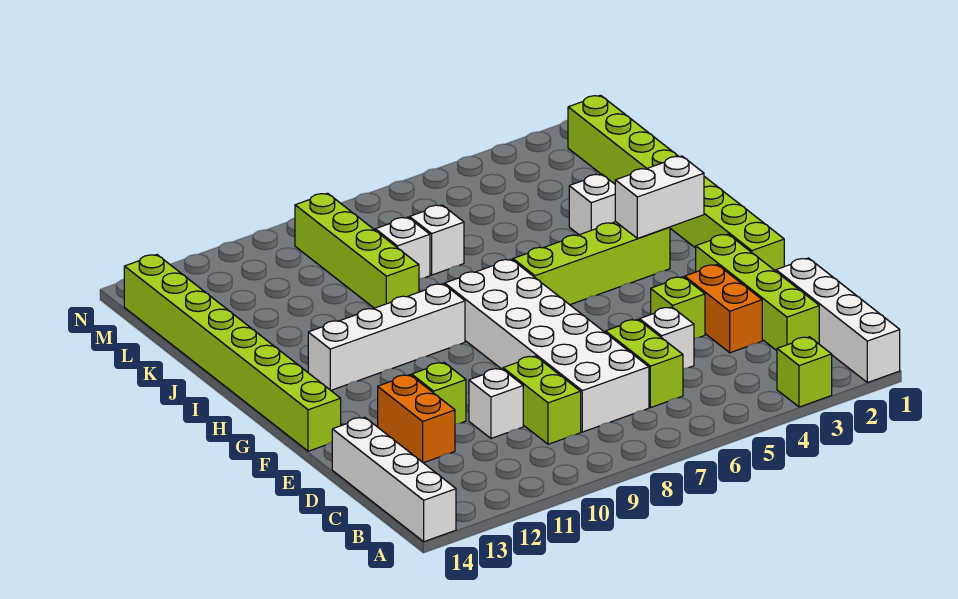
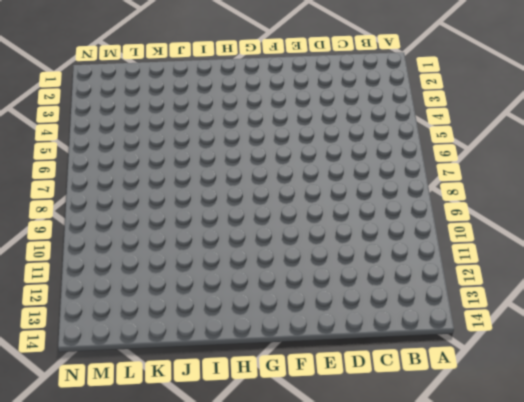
none -> white brick A1:D1 level 1
none -> lime brick A3 level 1
none -> white brick A14:D14 level 1

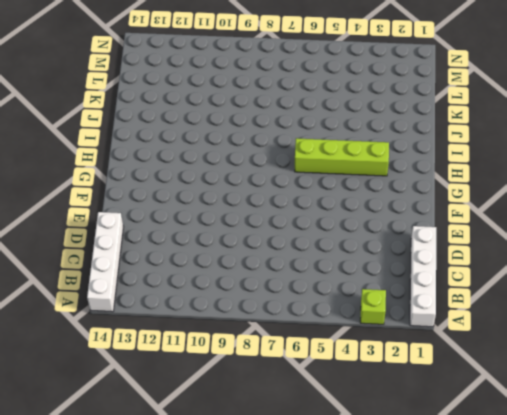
none -> lime brick C2:F2 level 1
none -> lime brick C6:D6 level 1
none -> white brick C7:H8 level 1

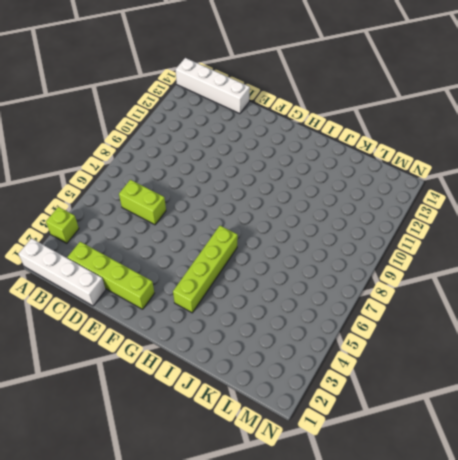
none -> white brick C7:H8 level 1
none -> lime brick C9:D9 level 1
none -> orange brick D3:E3 level 1

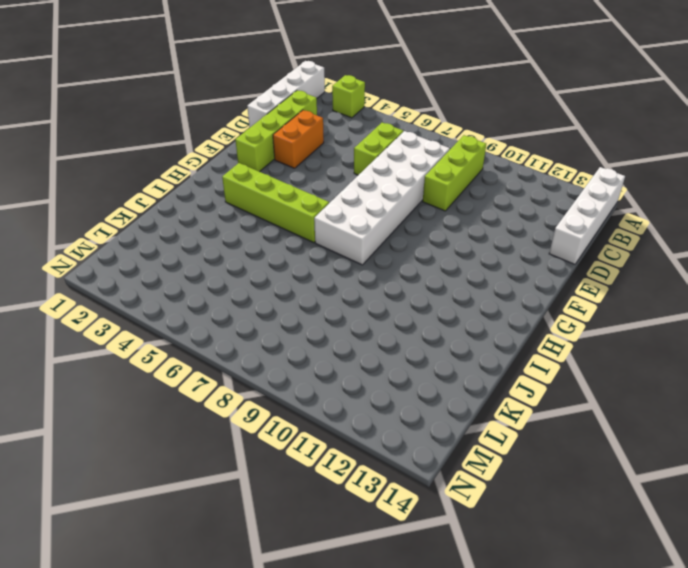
lime brick B9:D9 level 1 -> lime brick C9:D9 level 1
none -> white brick D5 level 1
none -> white brick D10 level 1
none -> orange brick D12:E12 level 1

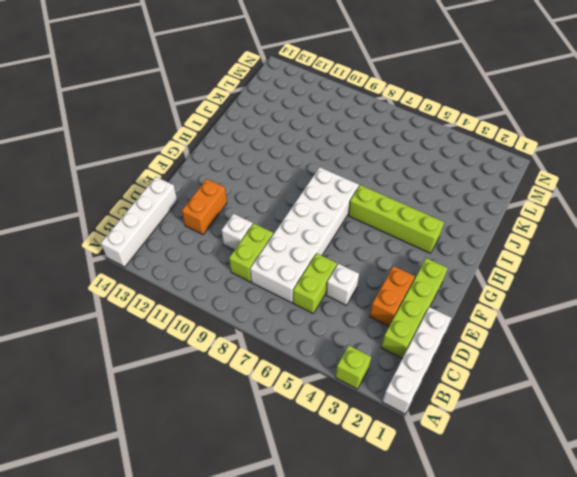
none -> lime brick E4 level 1
none -> lime brick E11 level 1
none -> lime brick F1:M1 level 1

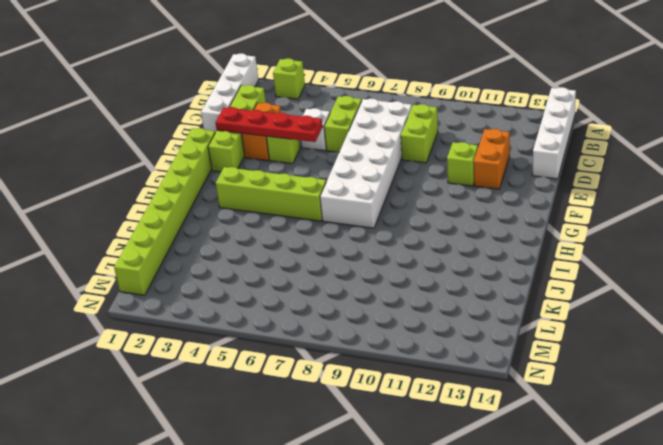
red plate E2:E5 level 2 -> none
none -> white brick D10 level 1
none -> lime brick F14:M14 level 1
none -> white brick H9:H12 level 1

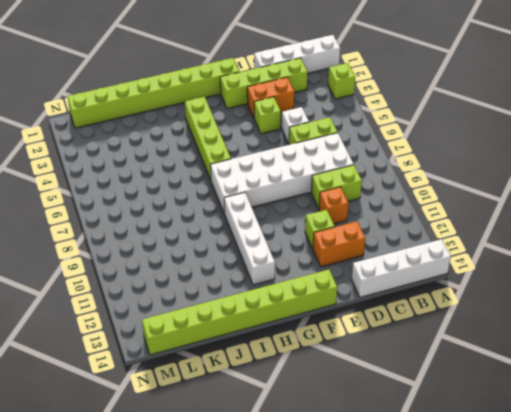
orange brick D10 level 1 -> white brick D10 level 1
none -> white brick J3 level 1
none -> lime brick J9:M9 level 1
none -> white brick K7 level 1

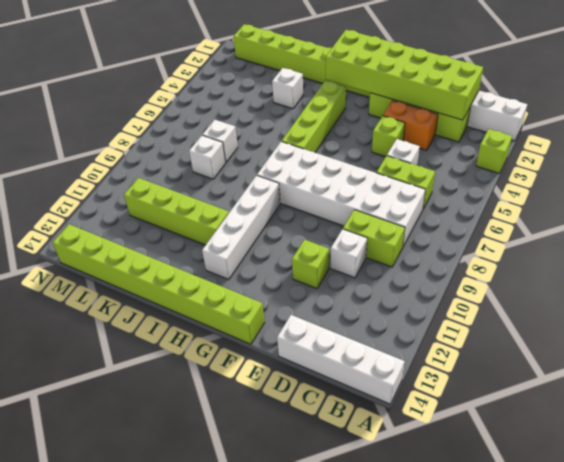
lime brick C1:H2 level 2 -> white brick H2:H3 level 2
lime brick I11:L11 level 1 -> lime brick J9:M9 level 1
none -> orange brick D12:E12 level 1

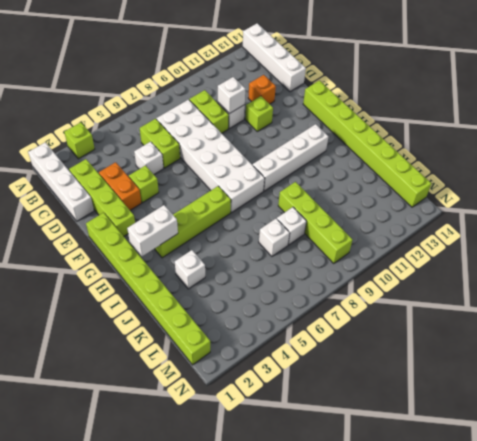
white brick D10 level 2 -> none
orange brick D12 level 1 -> orange brick D12:E12 level 1

